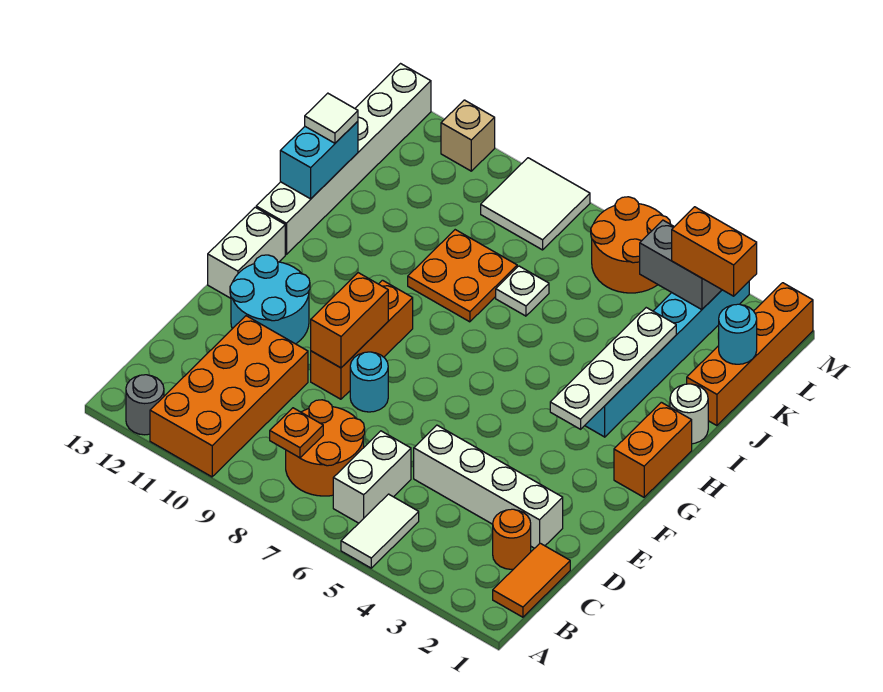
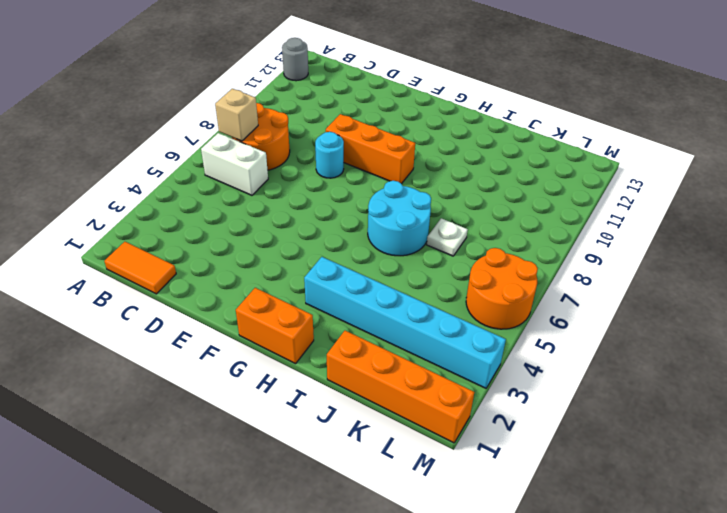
tan brick B7 level 2 -> tan brick M11 level 1
cyan round brick H6:I7 level 1 -> cyan round brick E11:F12 level 1
none -> white tile A5:B5 level 1
none -> orange brick A10:D11 level 1
none -> orange round brick C2 level 1
none -> white brick D2:D5 level 1

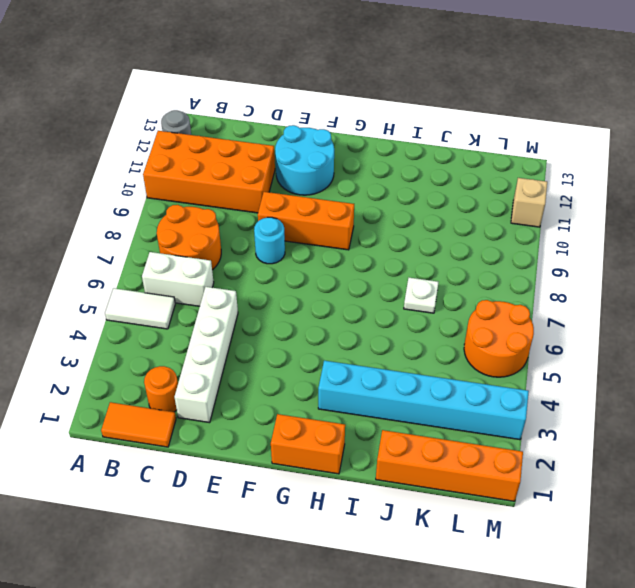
none -> white brick F13:G13 level 1
none -> white brick H13:M13 level 1
none -> white round brick I1 level 1
none -> orange plate I8:J9 level 1

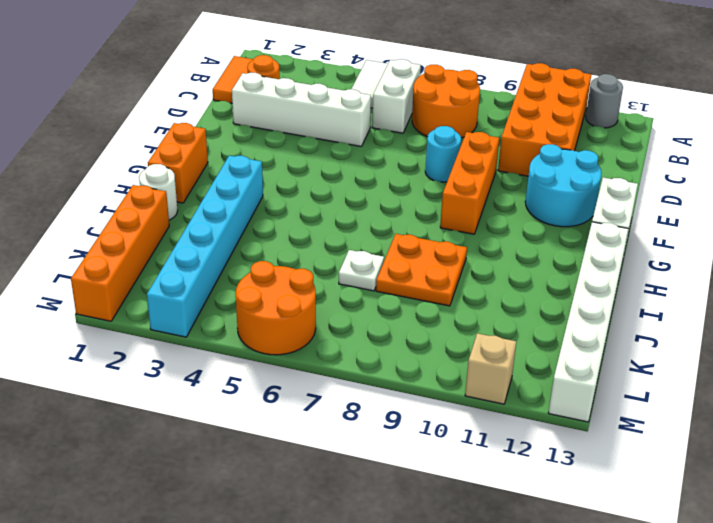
none -> white tile L8:M9 level 1
none -> orange plate B8 level 2
none -> orange brick E9:F9 level 2
none -> white plate G3:J3 level 2

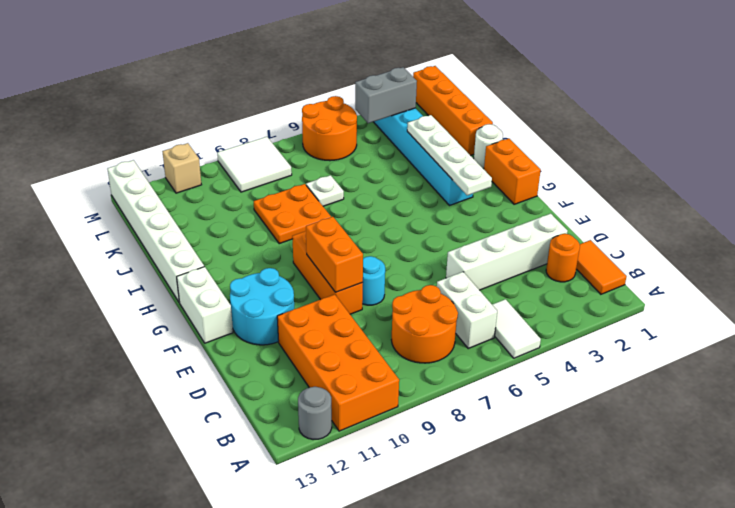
none -> orange plate B8 level 2
none -> cyan brick I13:J13 level 2
none -> cyan round brick K1 level 2
none -> white tile J13 level 3

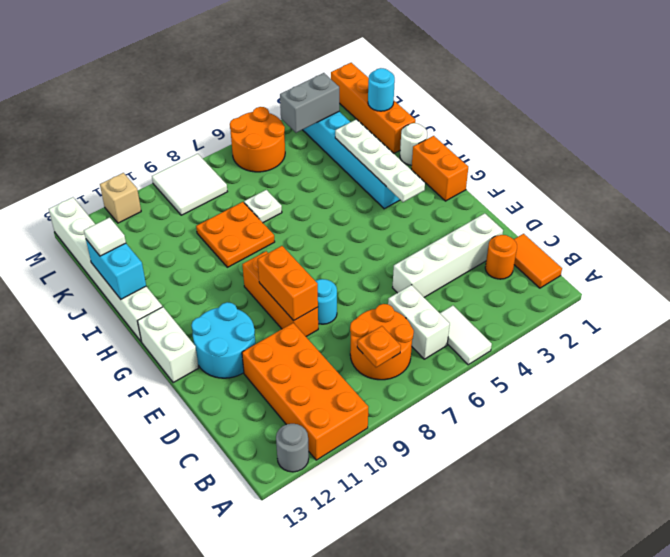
none -> orange brick L2:L3 level 3

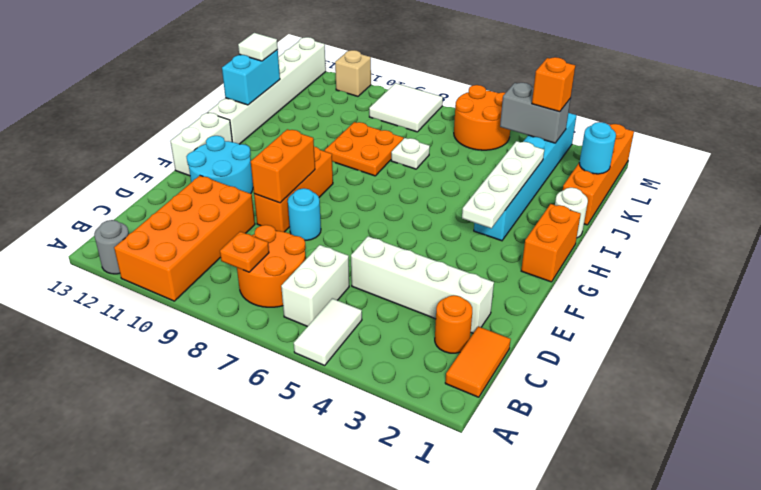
orange brick L3 level 3 -> orange brick L2:L3 level 3

